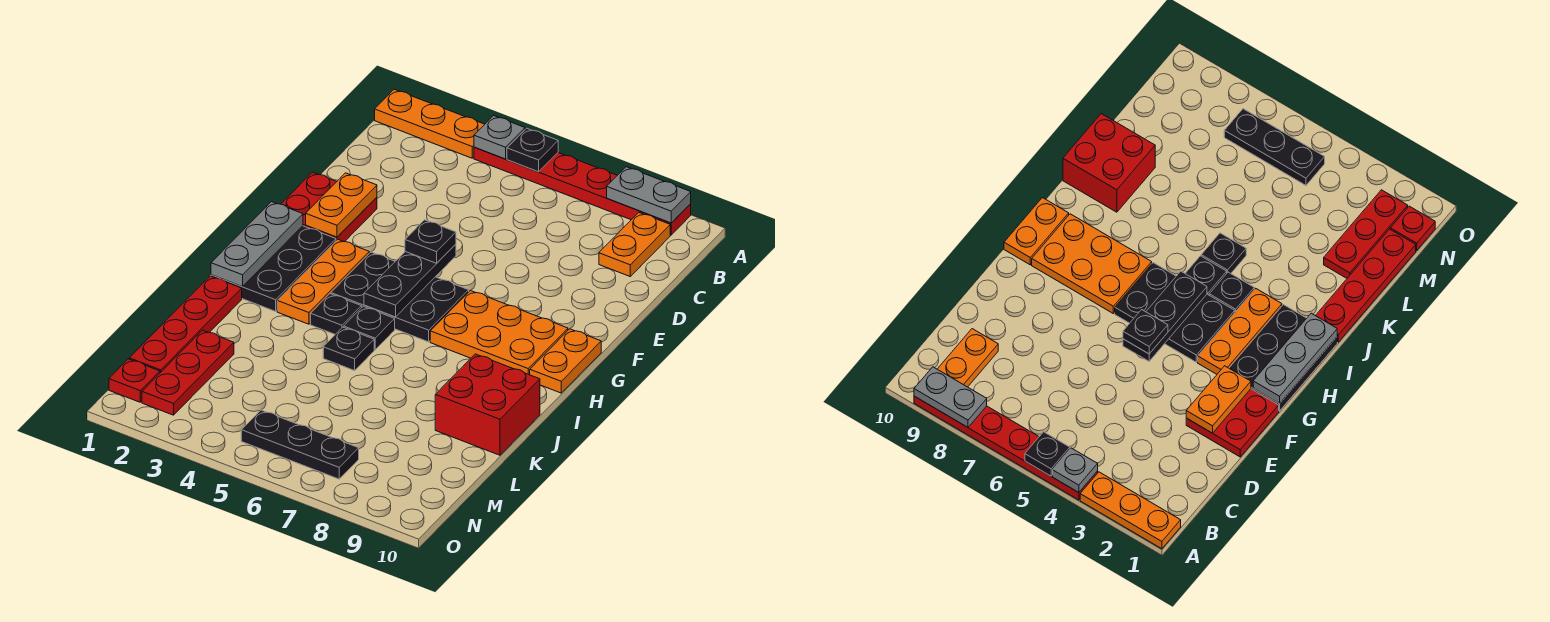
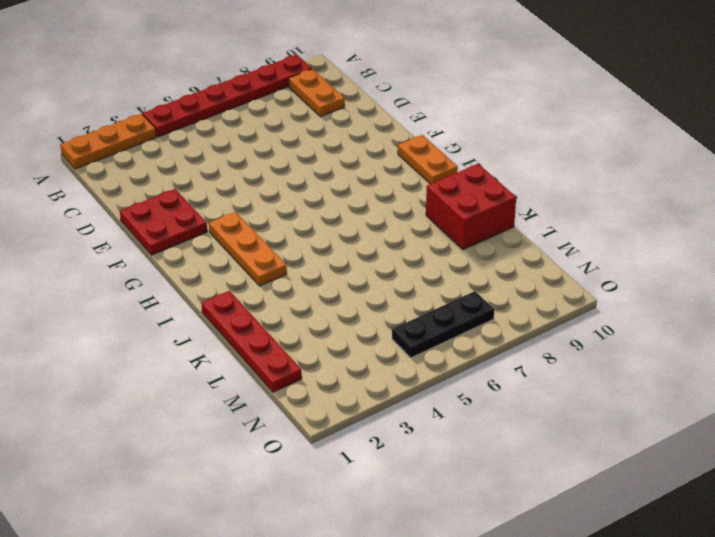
none -> black plate G1:I2 level 1
none -> black plate G4:H6 level 1
none -> orange plate G7:H9 level 1

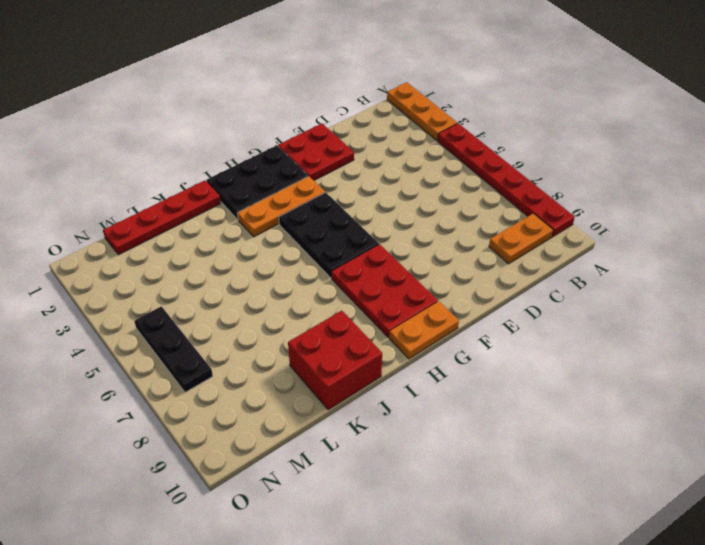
red plate G7:H9 level 1 -> orange plate G7:H9 level 1
none -> black plate I4 level 1
none -> black plate I5 level 1
none -> black plate J5 level 1

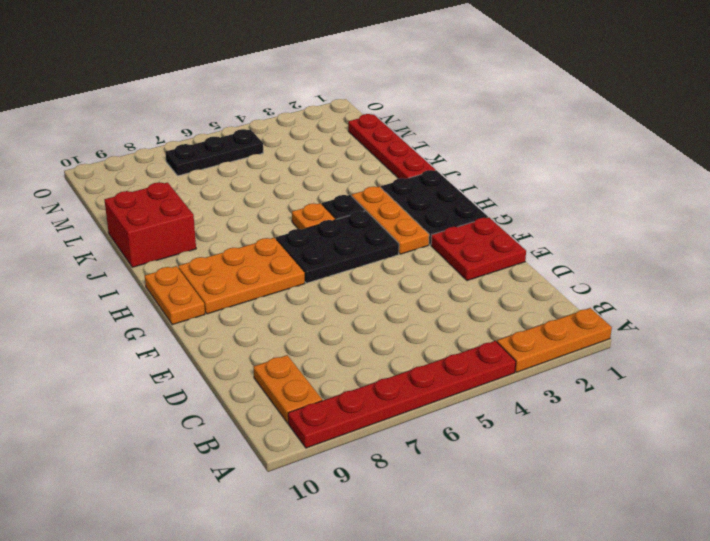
orange plate I5 level 1 -> black plate I5 level 1
none -> black plate J5 level 1
none -> red plate L2:N2 level 1
none -> red plate N1 level 1

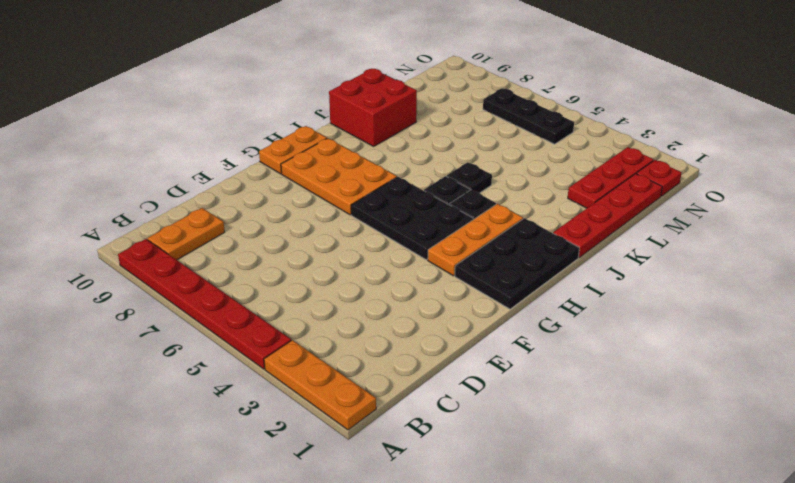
none -> red plate E1:F2 level 1
none -> grey plate A4 level 2
none -> black plate A5 level 2

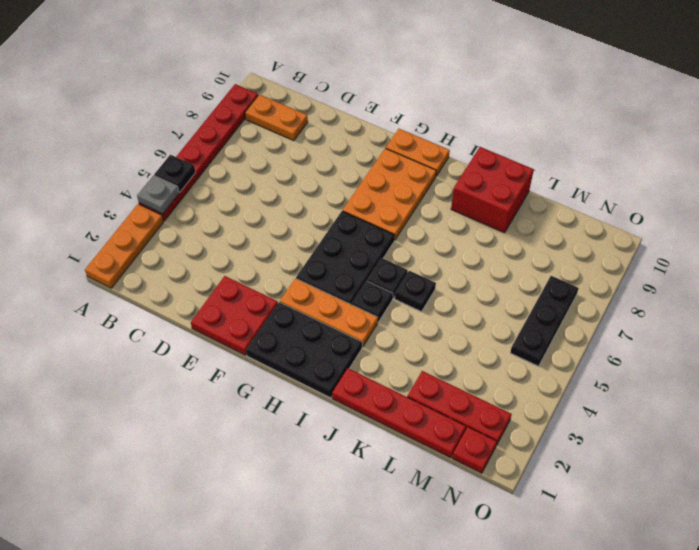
none -> grey plate A8:A9 level 2
none -> orange plate E2:F2 level 2
none -> black plate F5:H5 level 2

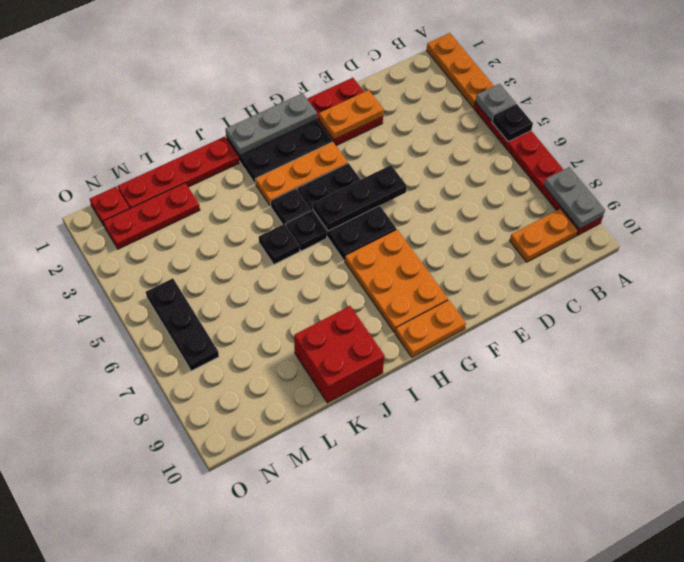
none -> black plate F5 level 3

